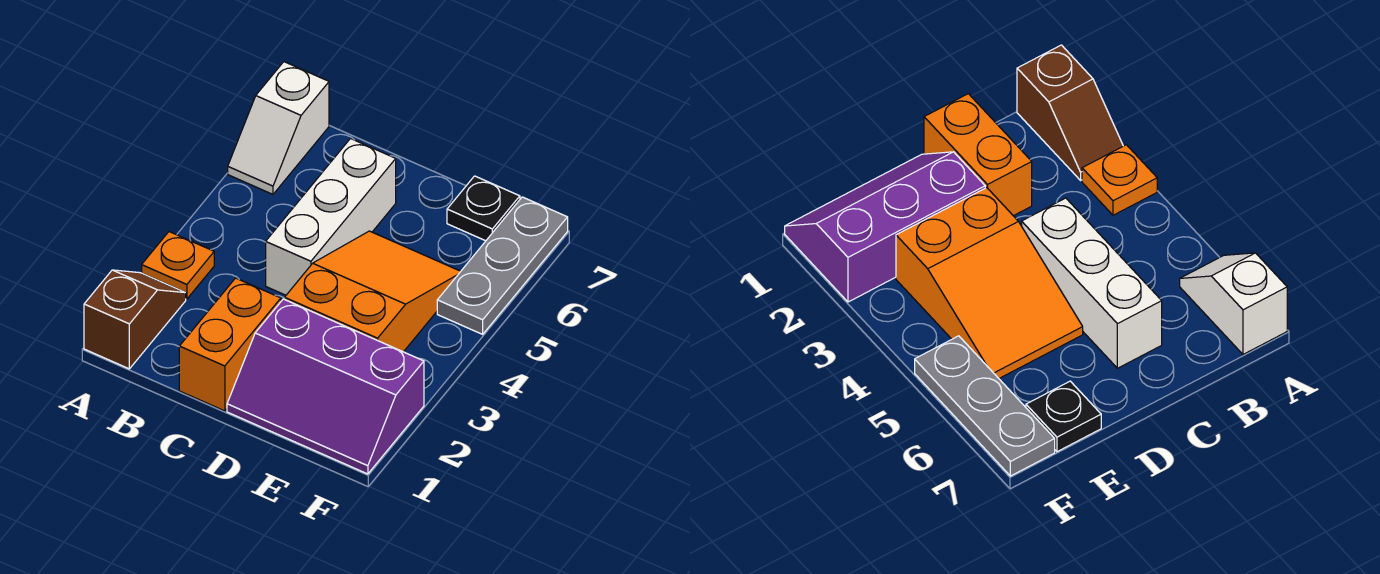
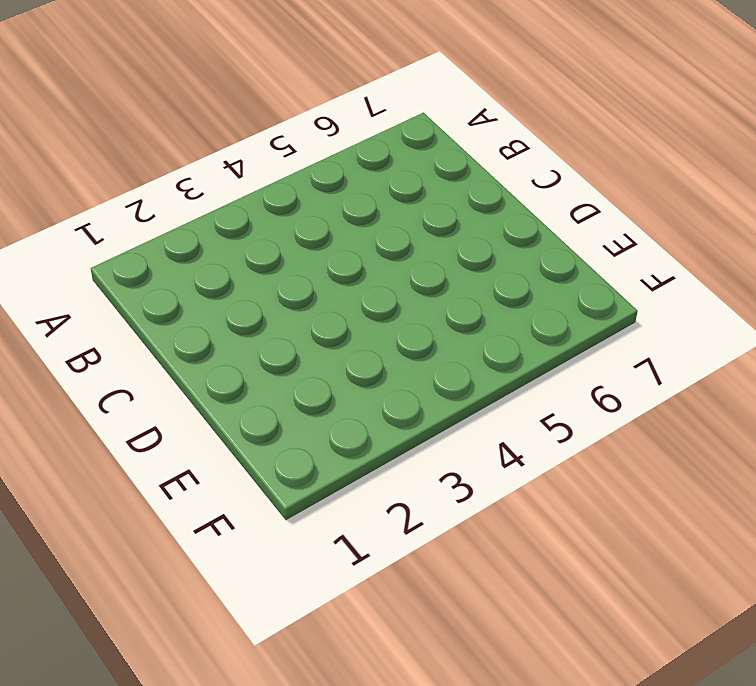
none -> brown slope A1:A2 level 1 top 1
none -> orange plate A3 level 1

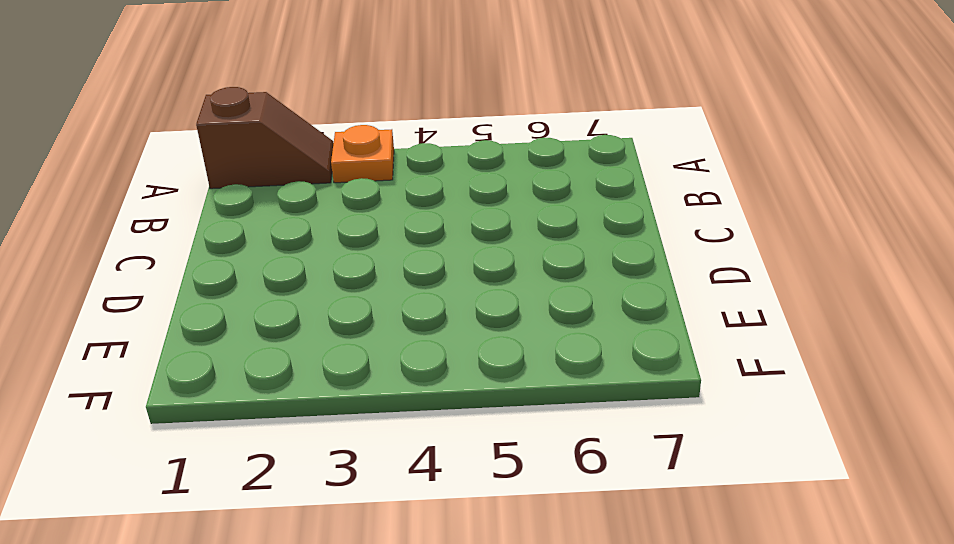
none -> white slope A6:A7 level 1 top 7
none -> orange brick C1:C2 level 1

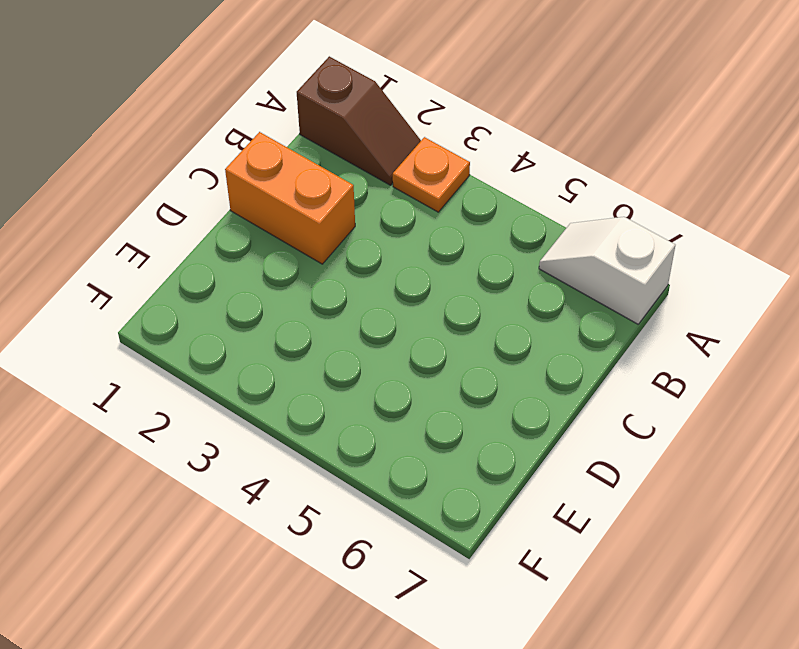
none -> white brick C4:C6 level 1
none -> purple slope D1:F2 level 1 top 2

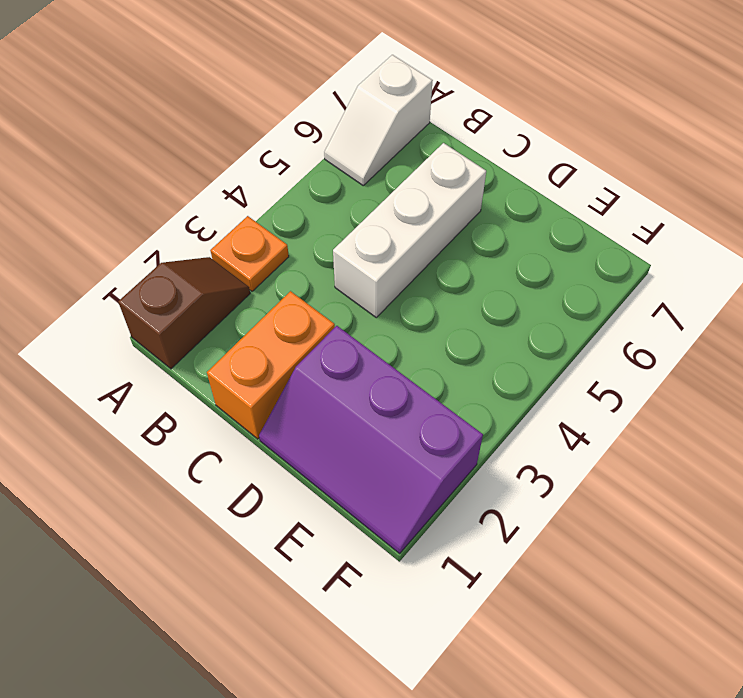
none -> orange slope D3:E5 level 1 top 3
none -> black plate E7 level 1

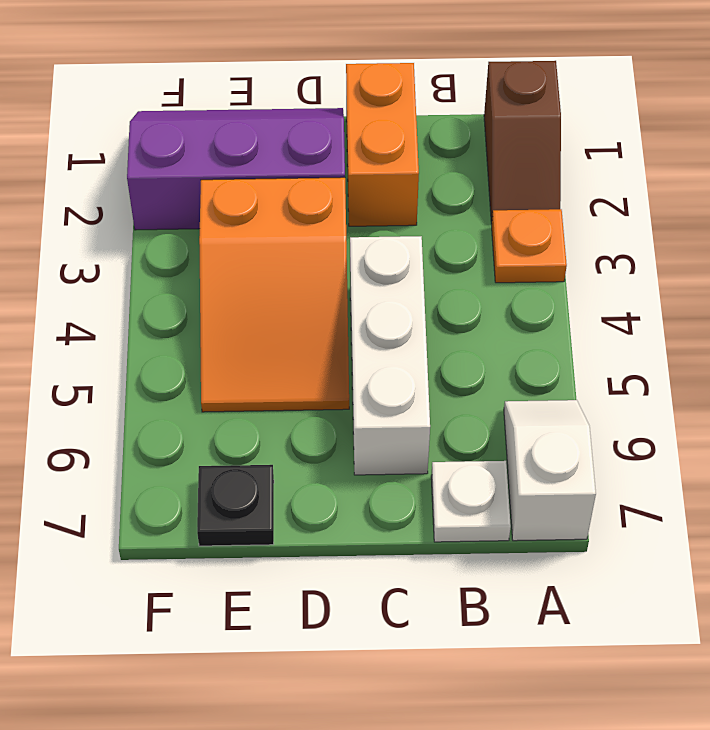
white plate B7 level 1 -> none
none -> grey plate F5:F7 level 1

